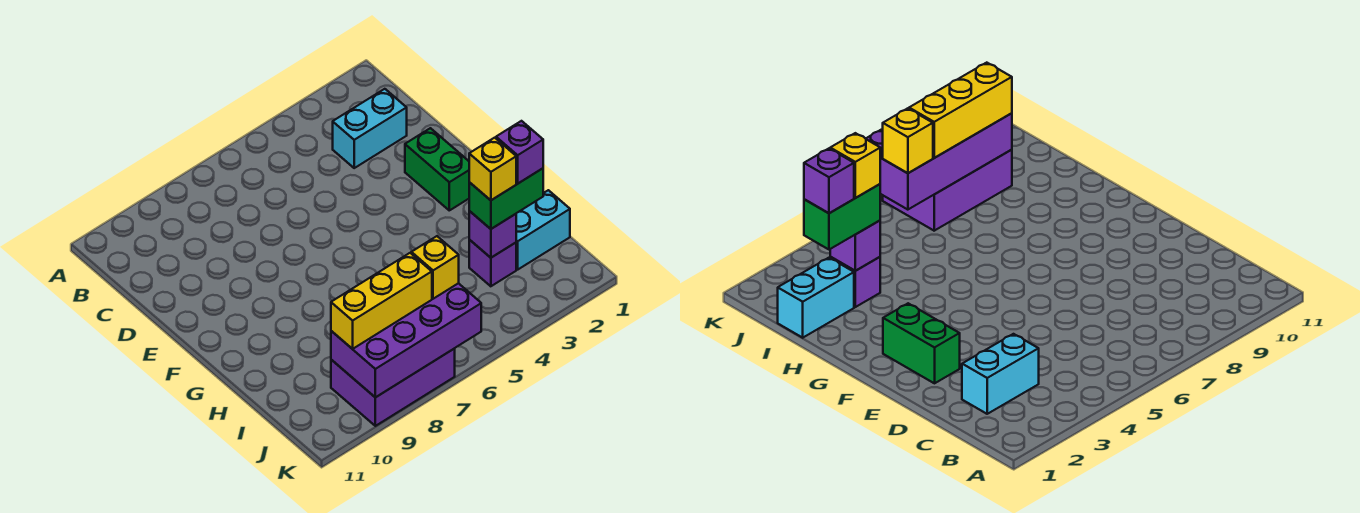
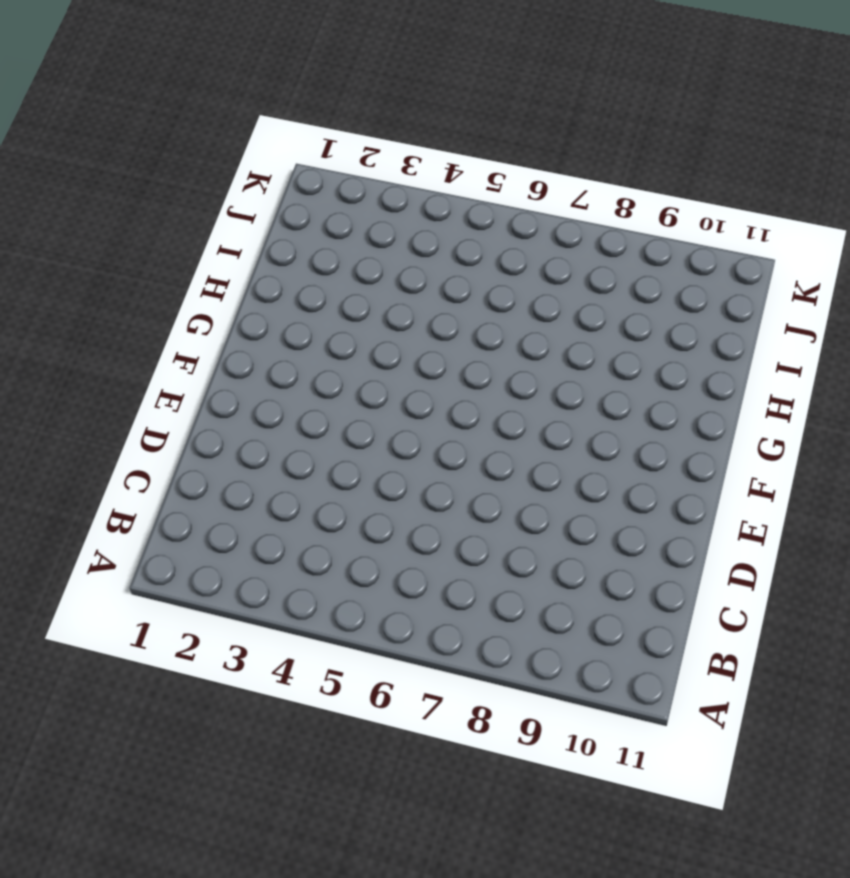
none -> cyan brick C2:C3 level 1
none -> green brick E2:F2 level 1
none -> cyan brick I1:I2 level 1

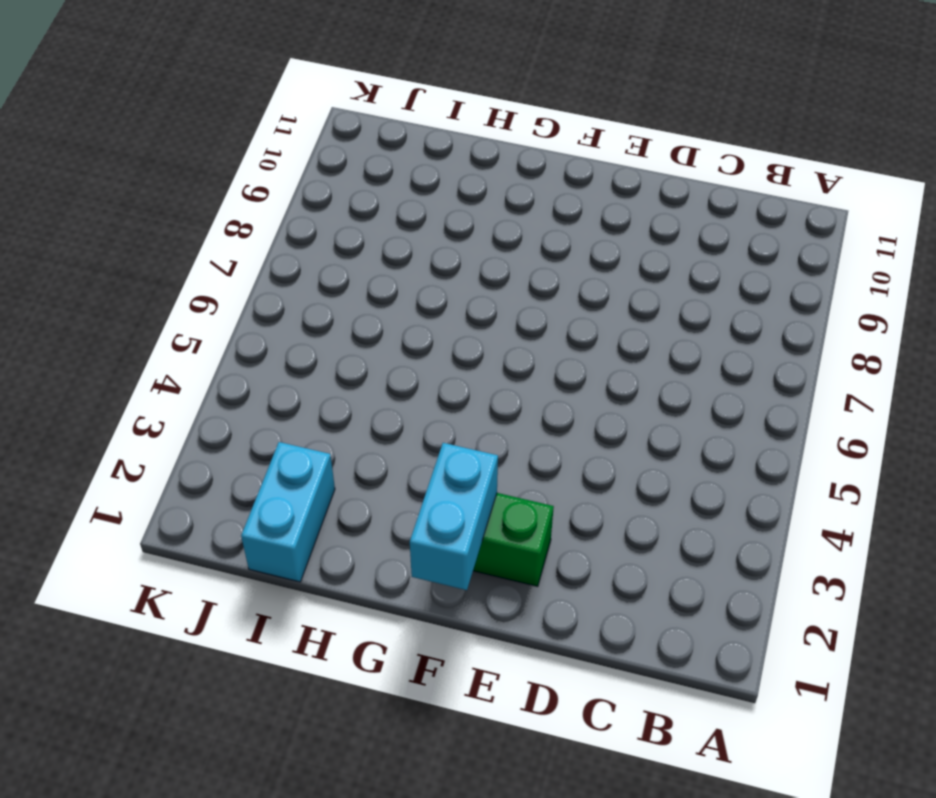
cyan brick F1:F2 level 2 -> cyan brick C2:C3 level 1
none -> purple brick I3 level 1
none -> purple brick J7:K9 level 1
none -> purple brick I3 level 2

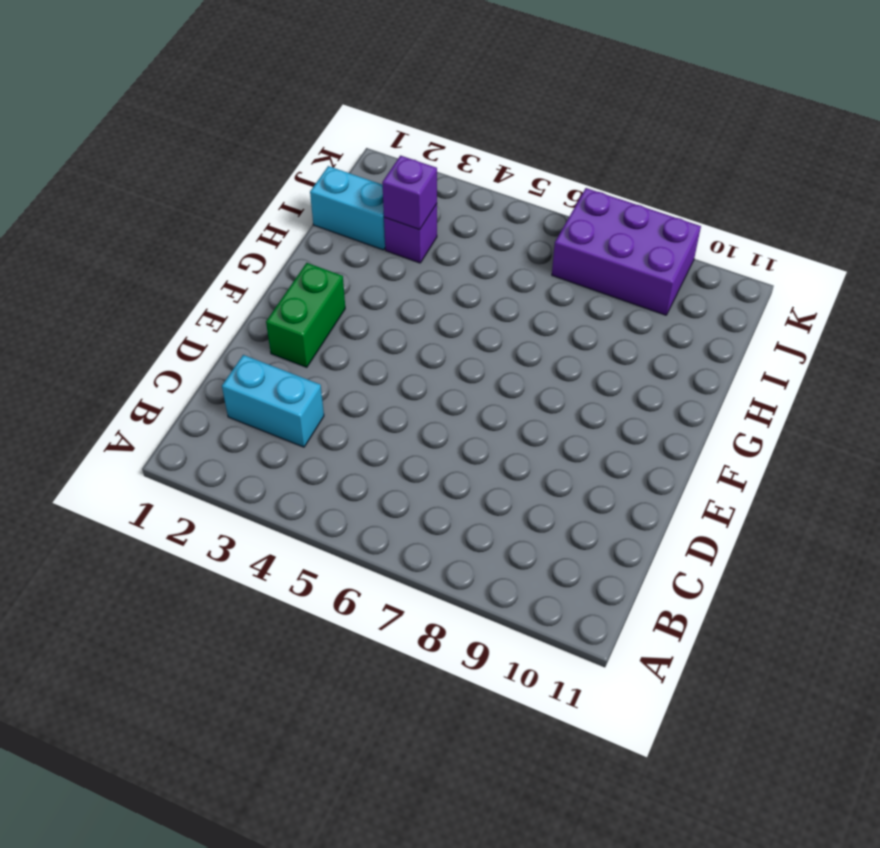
none -> purple brick J6:K9 level 2
none -> green brick I2:I3 level 3
none -> yellow brick J6 level 3

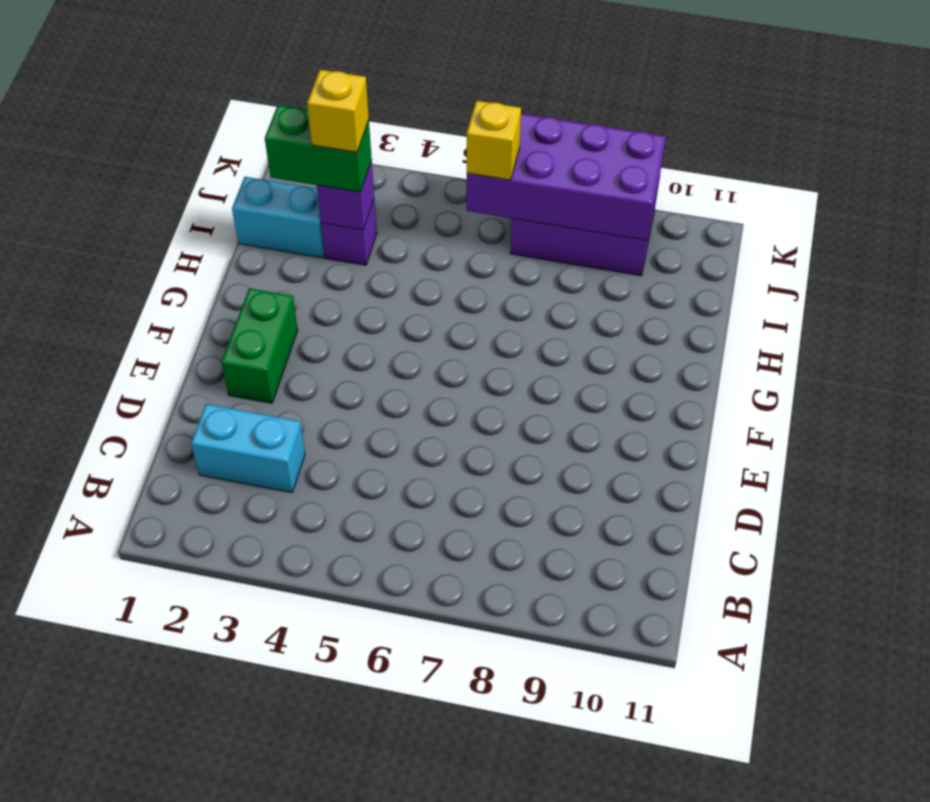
none -> yellow brick J7:J9 level 3
none -> purple brick I2 level 4

